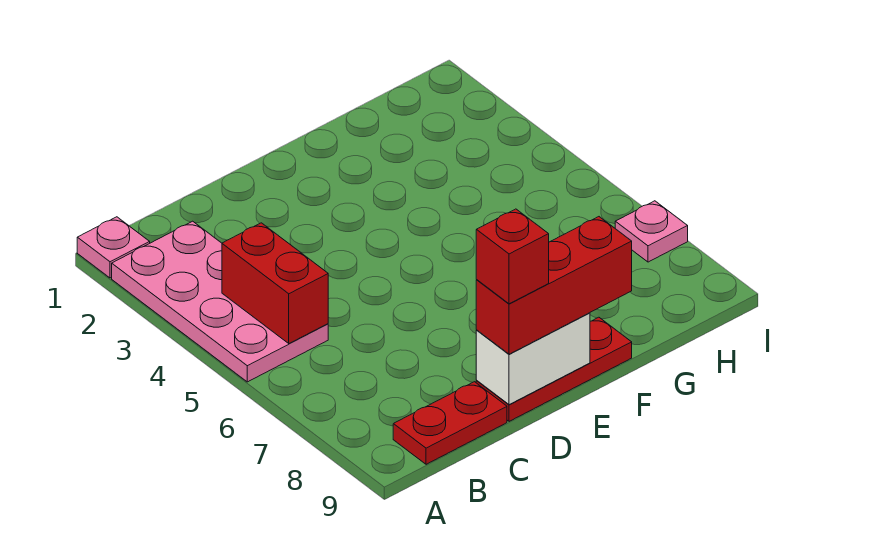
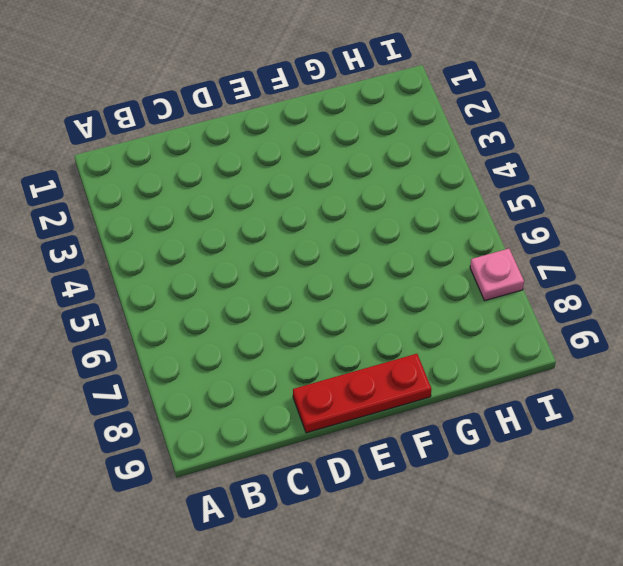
none -> pink plate A1 level 1
none -> pink plate A2:B5 level 1

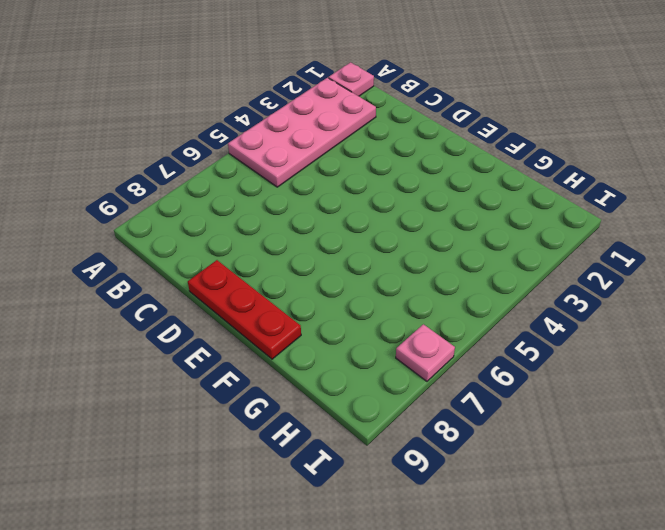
none -> red plate B9:C9 level 1
none -> red brick B4:B5 level 2

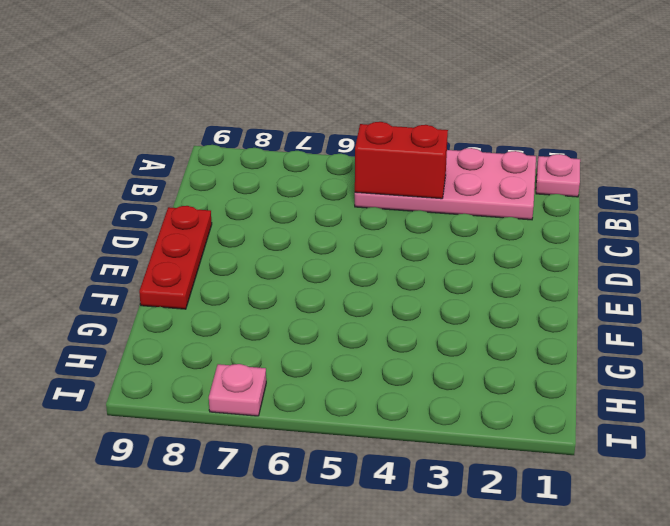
none -> red plate B9:C9 level 1
none -> white brick D9:E9 level 2

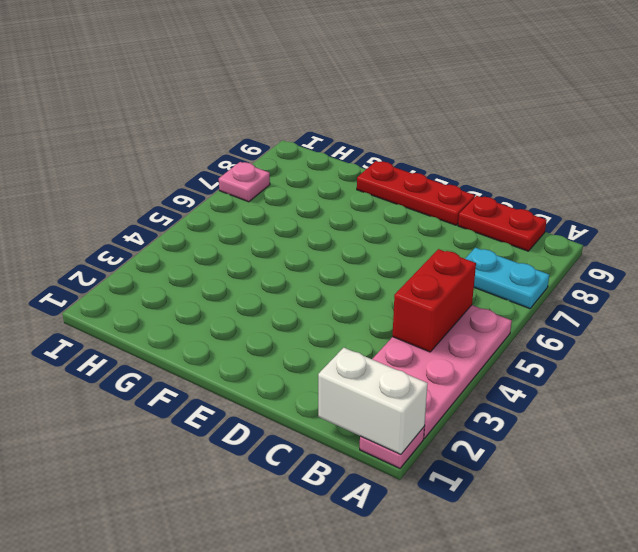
white brick A1:B1 level 2 -> white brick D9:E9 level 2
cyan plate A7:B7 level 1 -> none
none -> red brick D9:F9 level 3
none -> red brick D9 level 4

